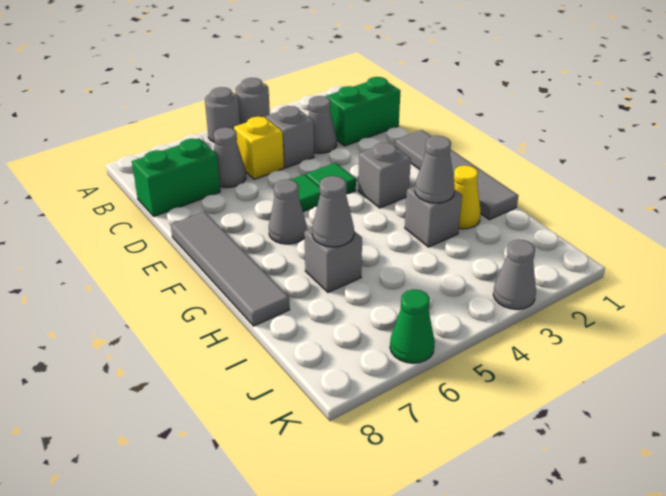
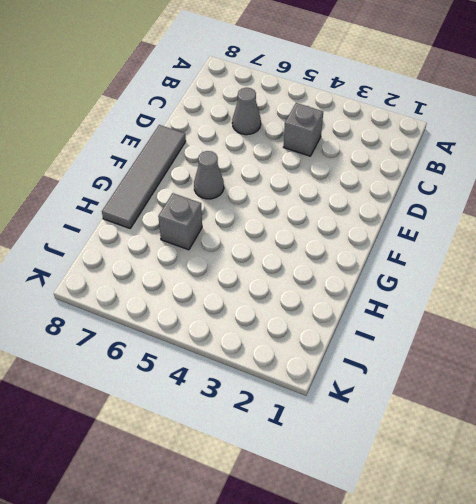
none -> grey round brick A4 level 1
none -> grey round brick A5 level 1
none -> green brick C1:C2 level 1

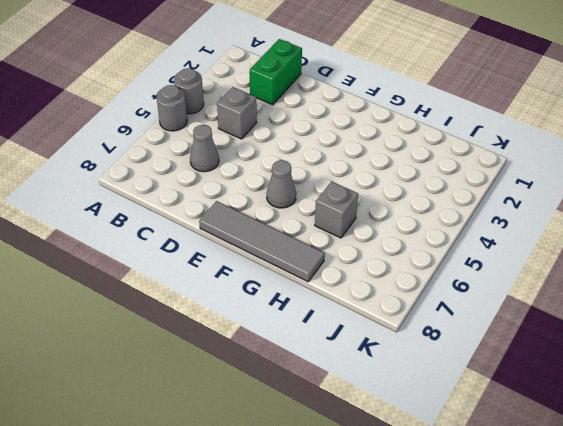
none -> grey cone C3 level 1
none -> yellow brick C5 level 1
none -> green brick C7:C8 level 1

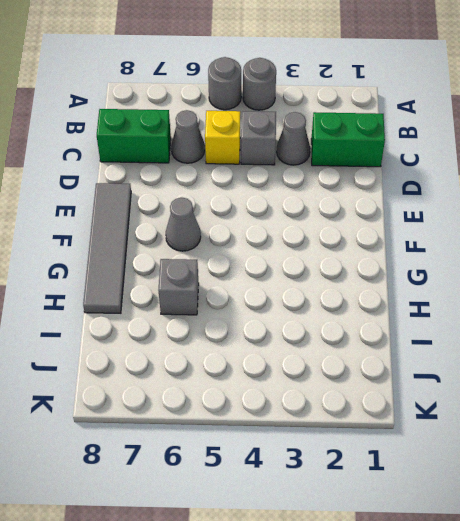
none -> grey tile E1:H1 level 1
none -> green tile E4 level 1
none -> green tile E5 level 1

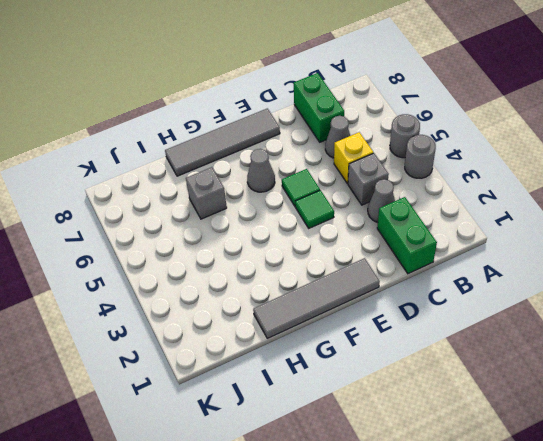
none -> grey brick F3 level 1
none -> yellow cone H2 level 1
none -> grey brick H3 level 1

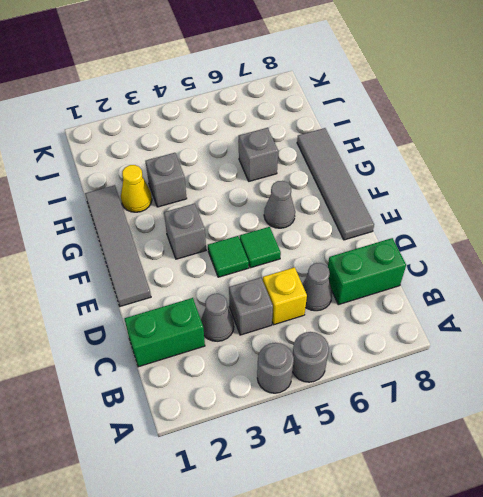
none -> grey cone K3 level 1
none -> green cone K6 level 1
none -> grey cone H3 level 2

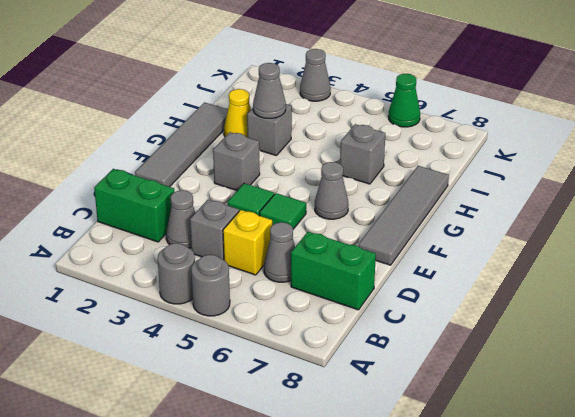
none -> grey cone H6 level 2

